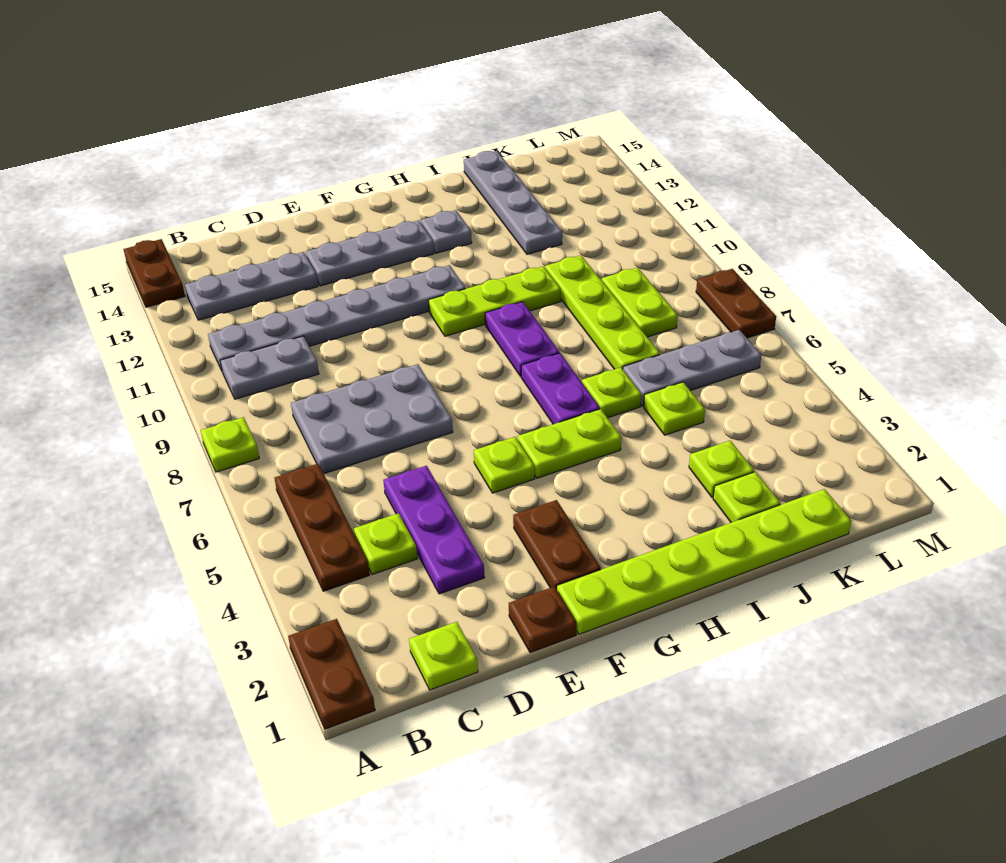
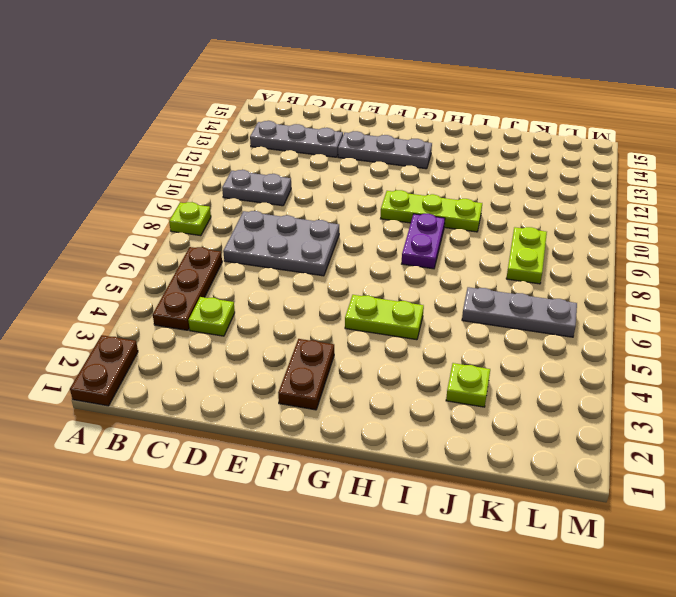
none -> brown plate A14:A15 level 1
none -> grey plate B11:G11 level 1
none -> lime plate C1 level 1
none -> purple plate D3:D5 level 1

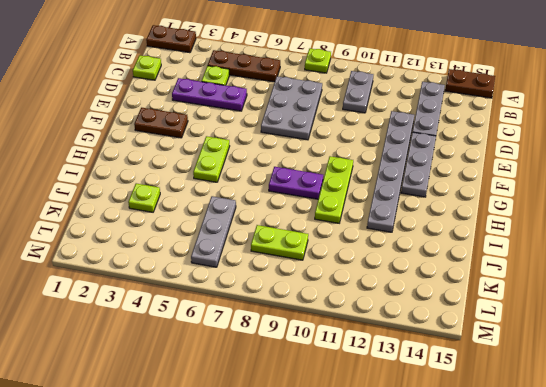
grey plate D12:I12 level 1 -> grey plate B11:G11 level 1
none -> brown plate E1 level 1
none -> lime plate F1:K1 level 1
none -> lime plate F5 level 1
none -> purple plate H6:H7 level 1

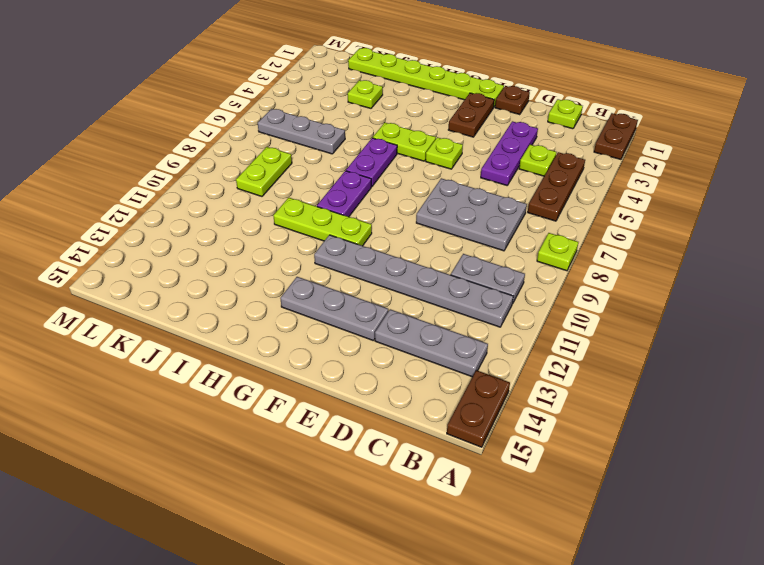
none -> grey plate H13 level 1
none -> lime plate I6 level 1
none -> lime plate J2 level 1
none -> lime plate J5 level 1

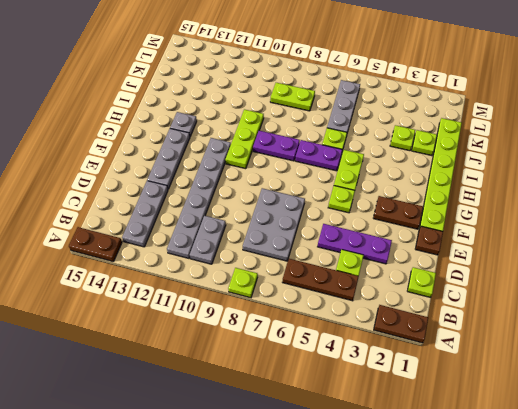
none -> lime plate J5 level 1
none -> lime plate J7:J10 level 1
none -> grey plate J12:J15 level 1
none -> brown plate M7:M8 level 1

